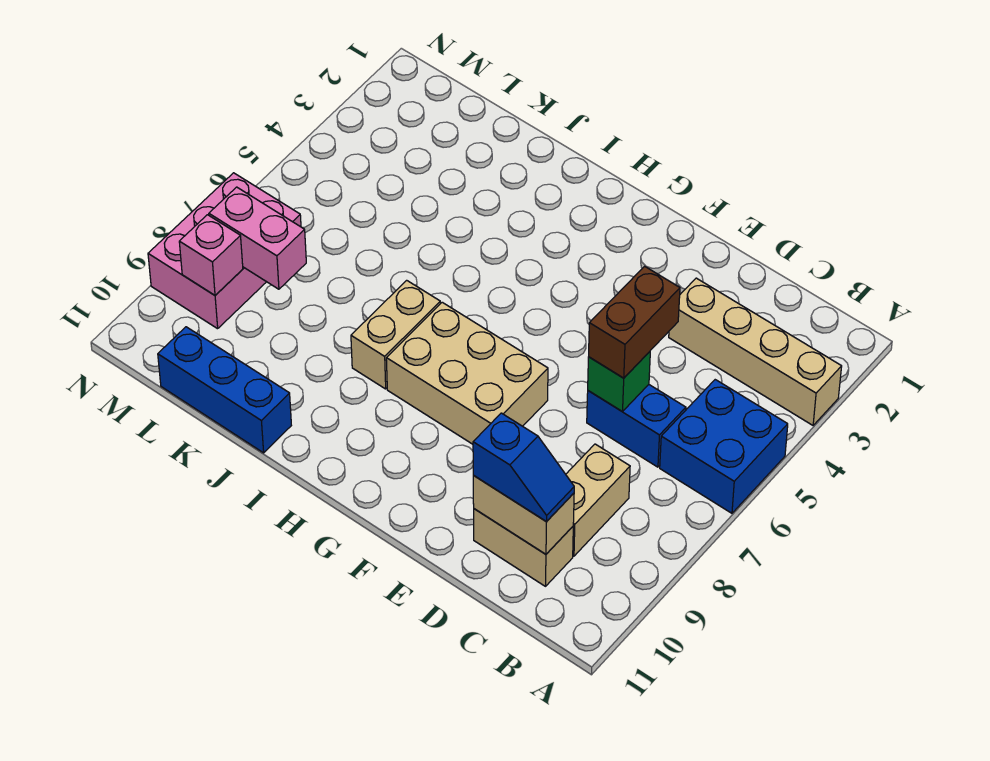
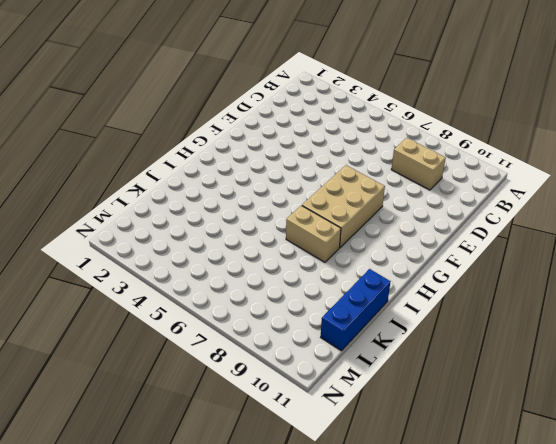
none -> tan brick A3:D3 level 1
none -> blue brick A5:B6 level 1
none -> blue brick C6:D6 level 1

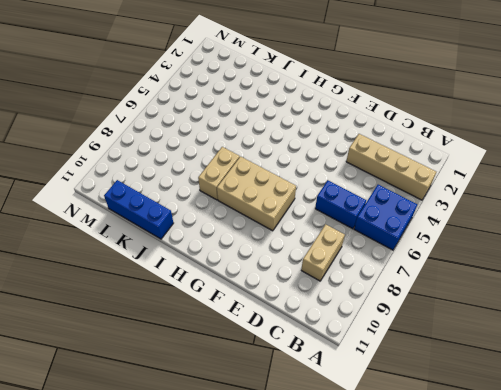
none -> tan brick C10:D10 level 1
none -> pink brick M7:N9 level 1
none -> tan brick C10:D10 level 2

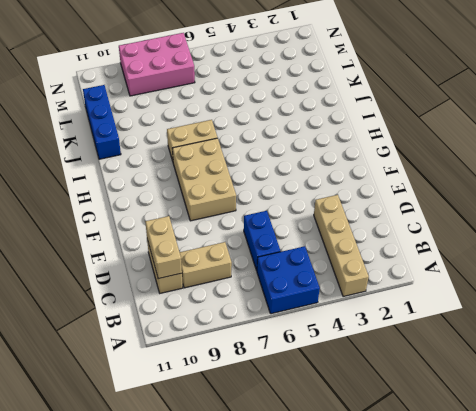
none -> green brick D6 level 2
none -> pink brick L8:M8 level 2
none -> pink brick M9 level 2

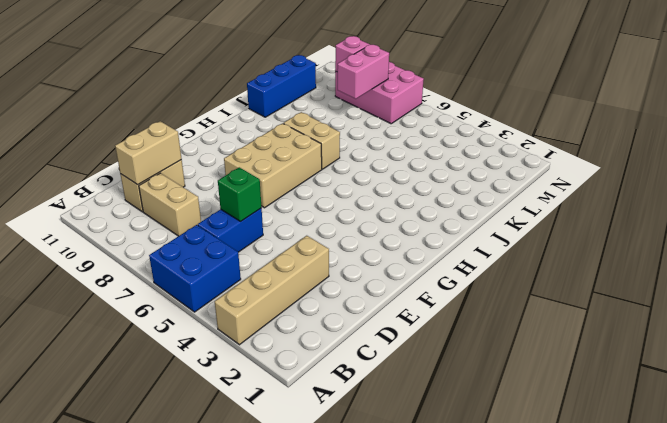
none -> blue slope C10:D10 level 3 top D
none -> brown brick D5:D6 level 3

